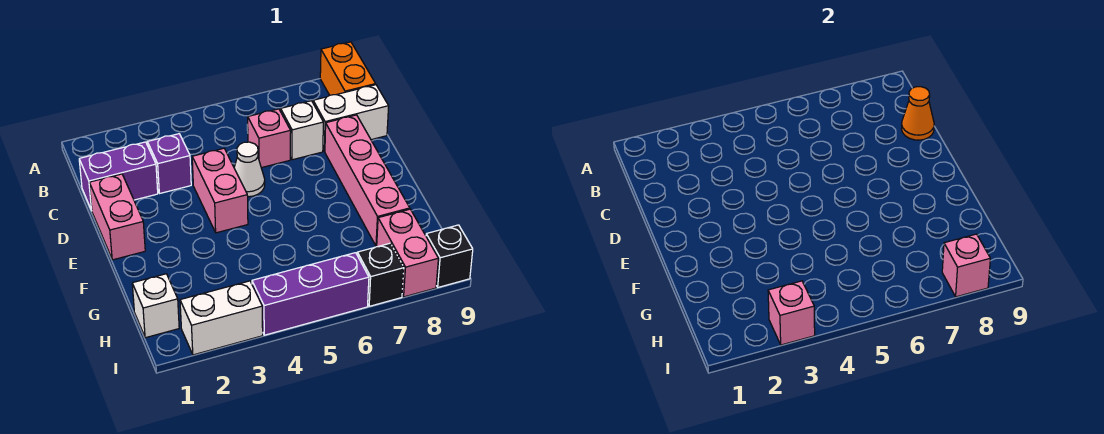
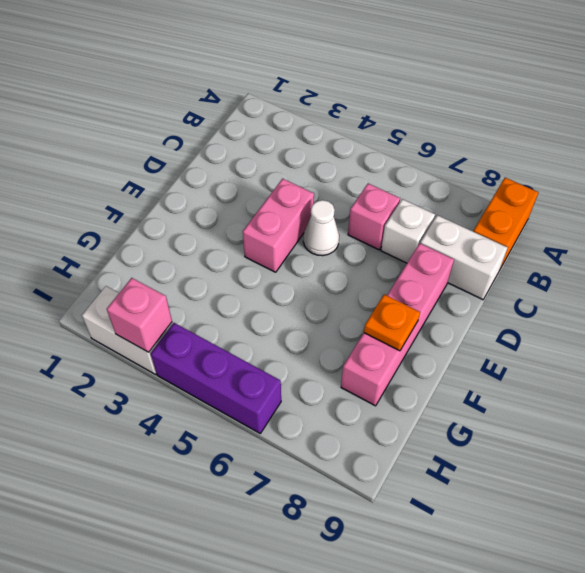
orange plate F8 level 2 -> none
none -> purple brick C1:C2 level 1
none -> purple brick C3 level 1
none -> pink brick D1:E1 level 1

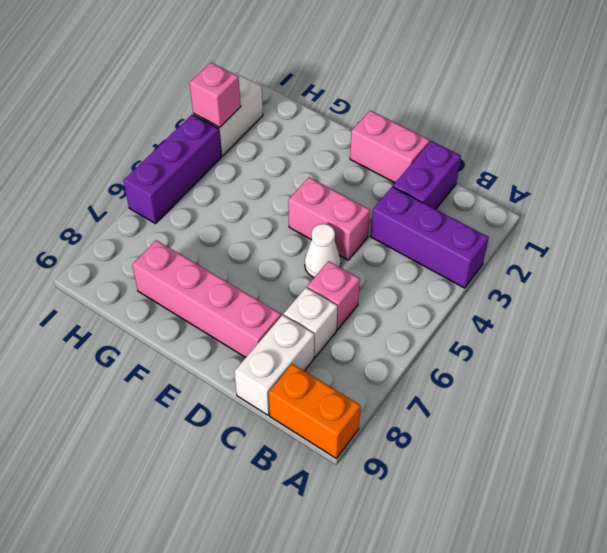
purple brick A3:C3 level 1 -> purple brick C3 level 1
none -> white brick H1 level 1
none -> pink brick H8:I8 level 1
none -> black brick I7 level 1

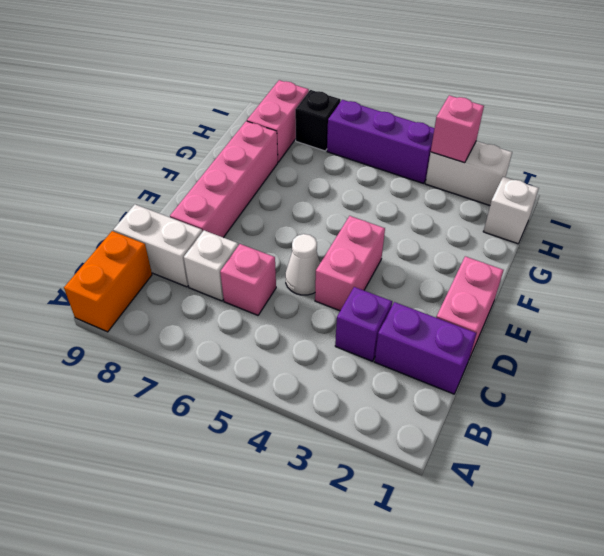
none -> black brick I9 level 1
none -> orange cone C9 level 2
none -> pink brick I8 level 2

